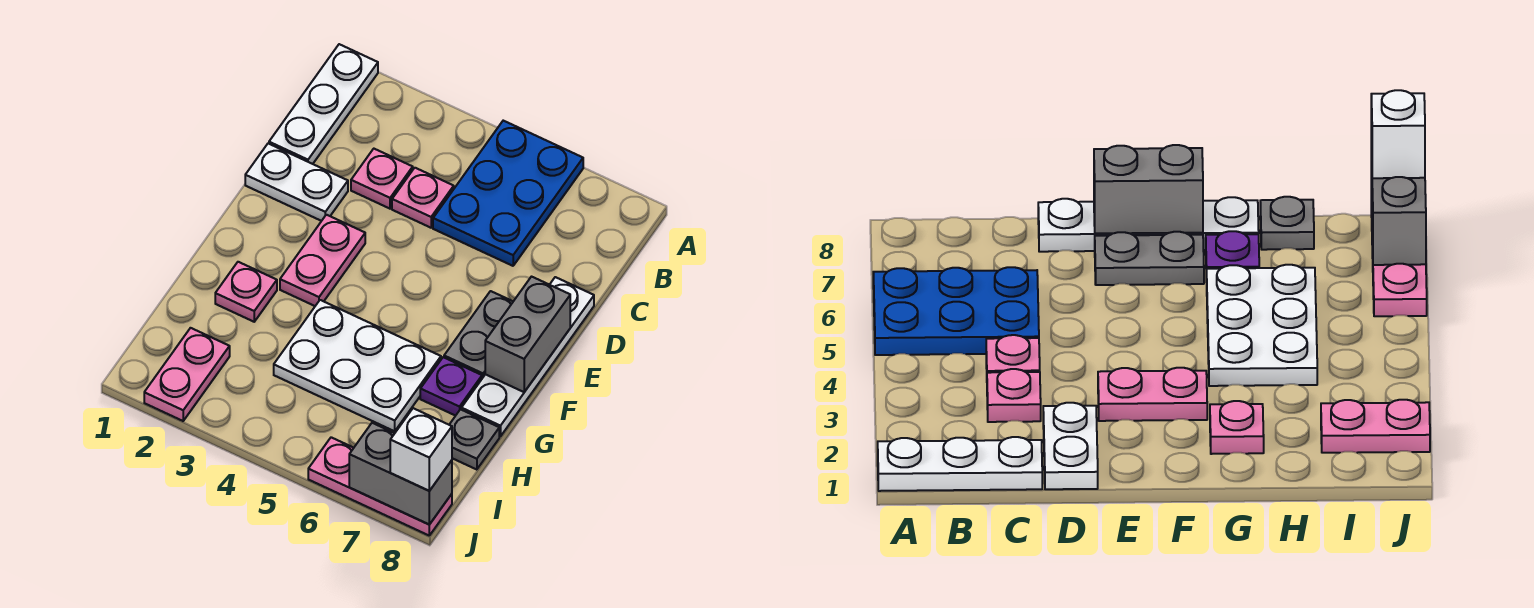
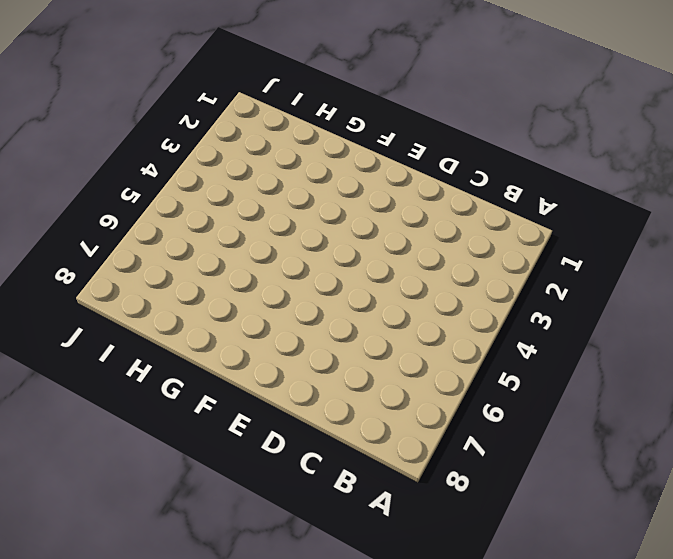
none -> white plate A1:C1 level 1
none -> blue plate A5:C6 level 1
none -> pink plate C3 level 1

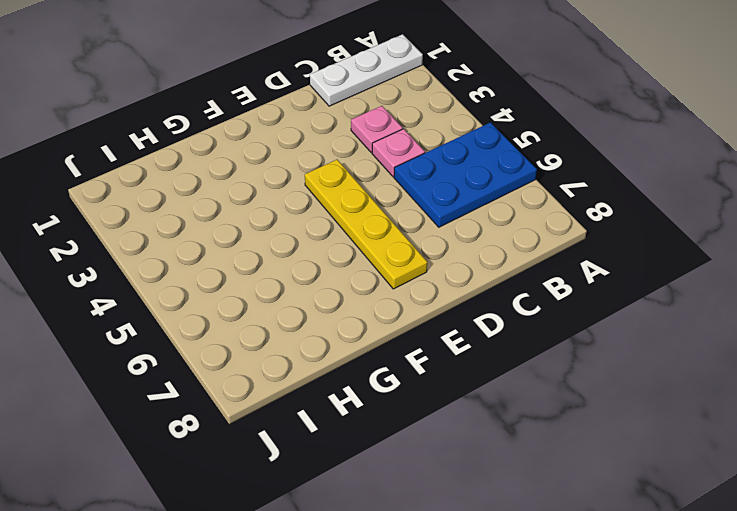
yellow plate E4:E7 level 1 -> grey plate E7:F7 level 1
none -> white plate D1:D2 level 1
none -> white plate D8:G8 level 1
none -> pink plate E3:F3 level 1

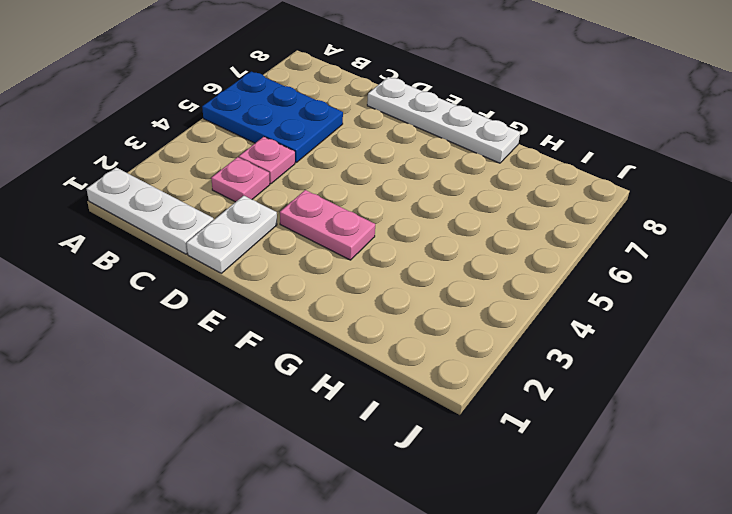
none -> grey plate E7:F7 level 1
none -> pink plate G2 level 1
none -> white plate G4:H6 level 1

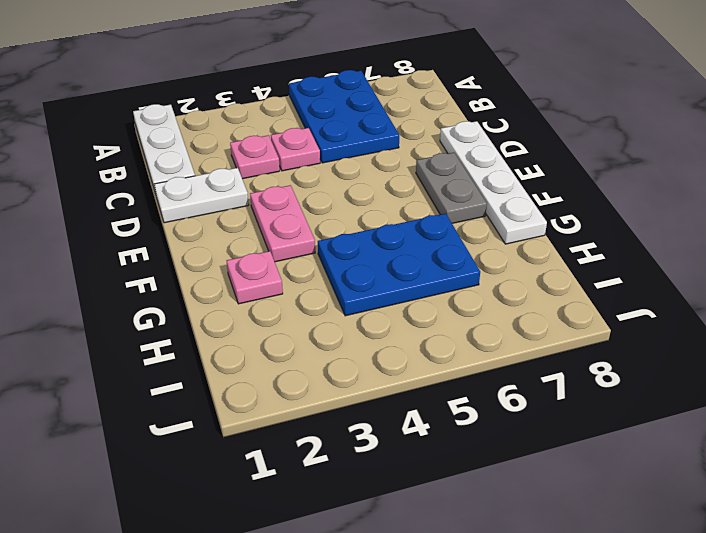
blue plate G4:H6 level 1 -> white plate G4:H6 level 1
none -> purple plate G7 level 1
none -> grey plate H8 level 1
none -> pink plate I2:J2 level 1

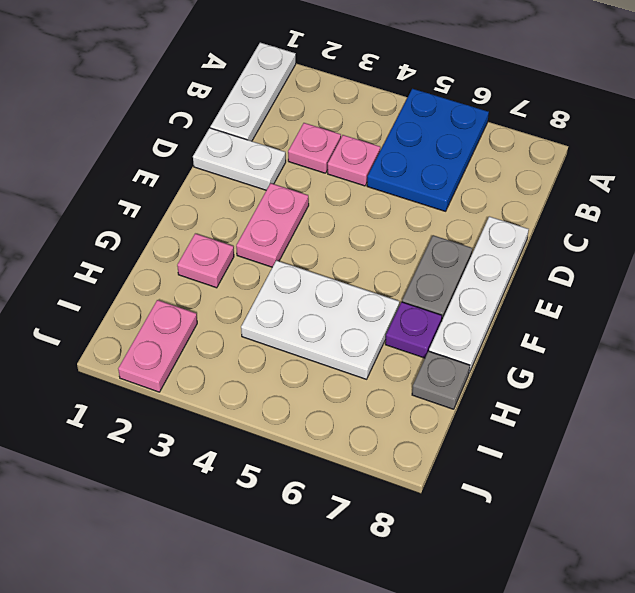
none -> pink plate J6:J8 level 1
none -> grey brick E8:F8 level 2
none -> grey brick J7:J8 level 2

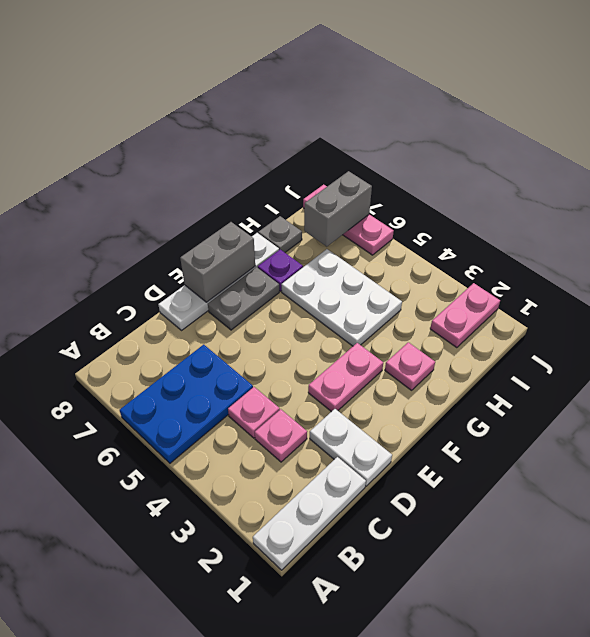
grey brick I7:J7 level 2 -> grey brick J7:J8 level 2
none -> white brick J8 level 3

